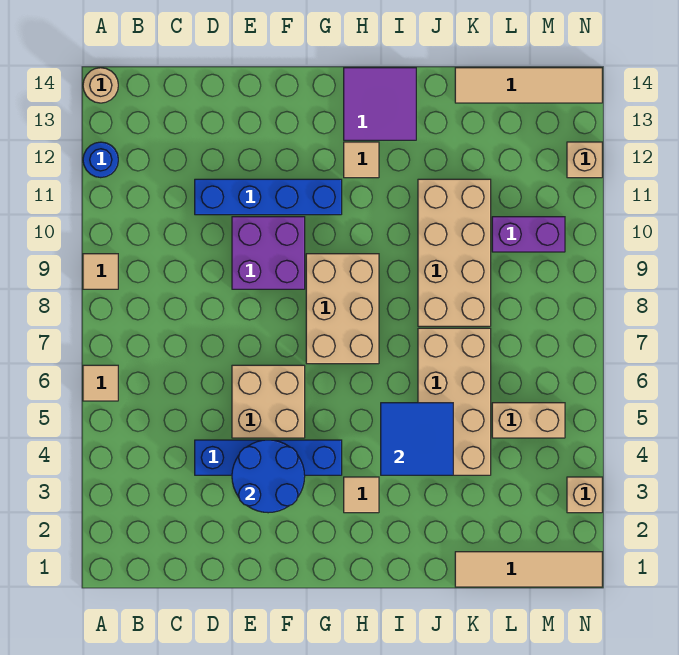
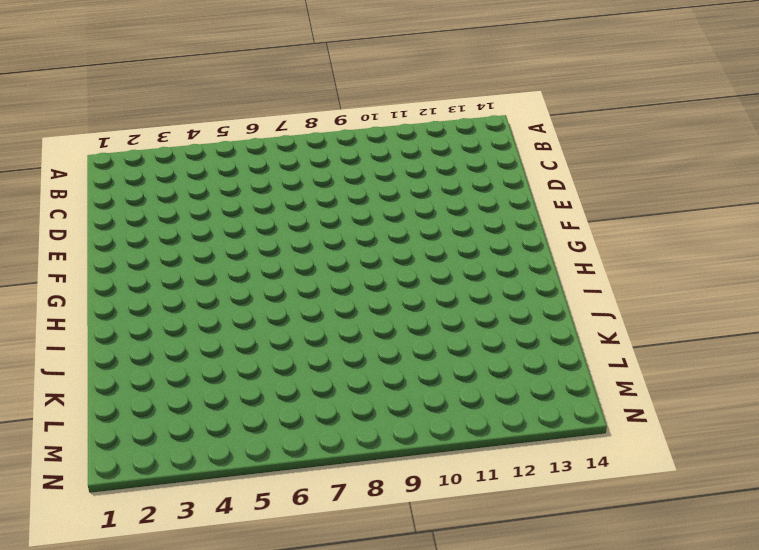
none -> tan tile A6 level 1
none -> tan tile A9 level 1
none -> blue round brick A12 level 1

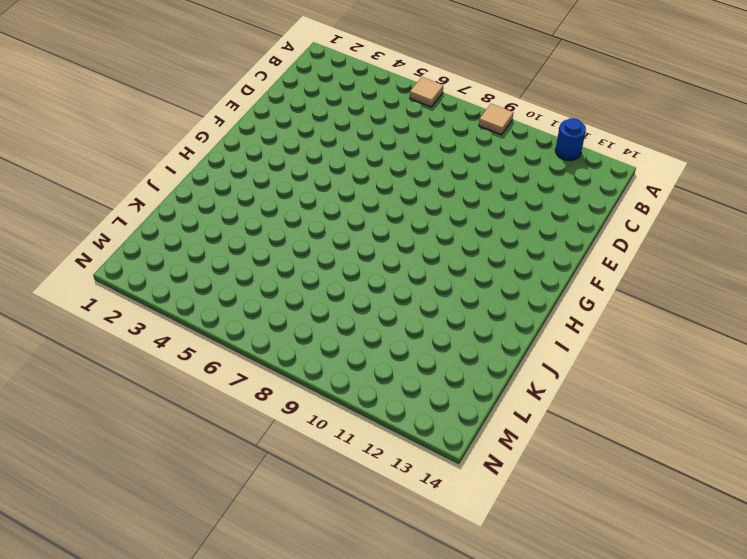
none -> tan round brick A14 level 1
none -> blue brick D4:G4 level 1
none -> blue brick D11:G11 level 1

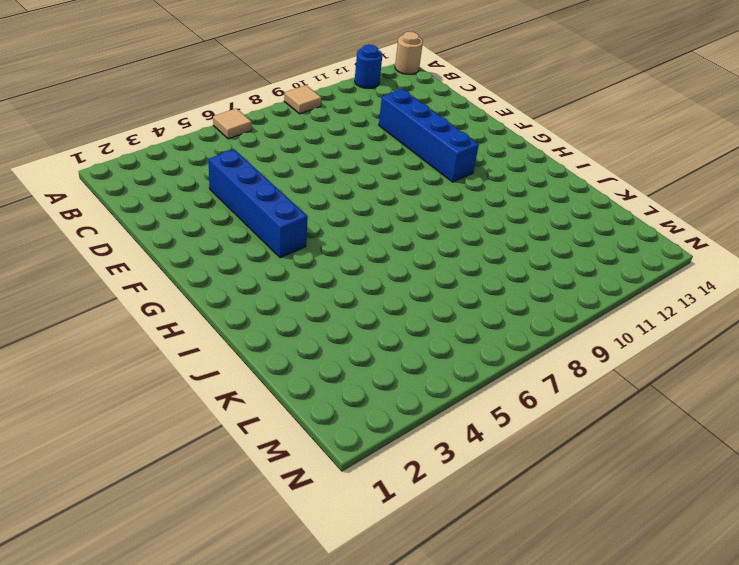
none -> tan brick E5:F6 level 1
none -> purple brick E9:F10 level 1
none -> tan brick G7:H9 level 1

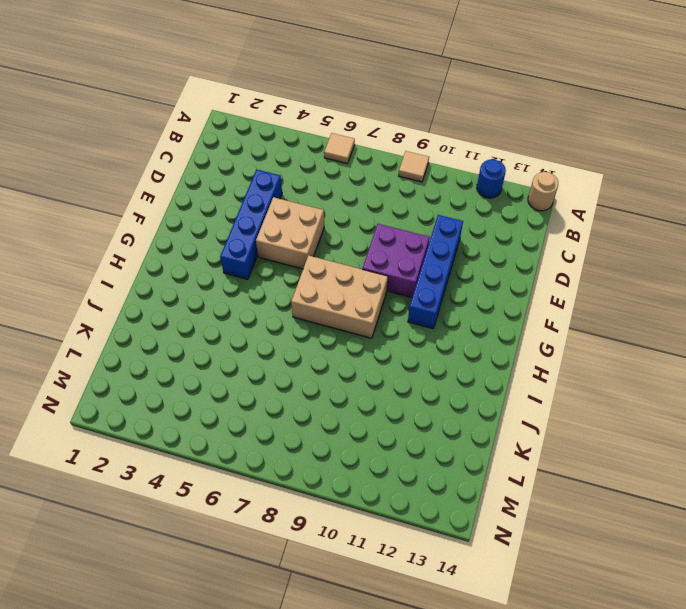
none -> tan tile H3 level 1
none -> tan tile H12 level 1
none -> purple tile H13:I14 level 1

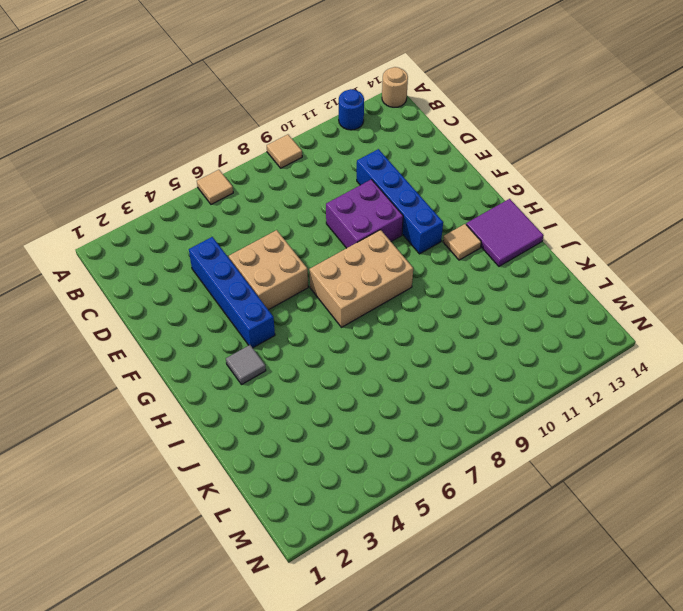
grey tile H3 level 1 -> tan tile H3 level 1
none -> tan brick J4:K7 level 1
none -> tan brick J8:K11 level 1
none -> tan tile K1:N1 level 1

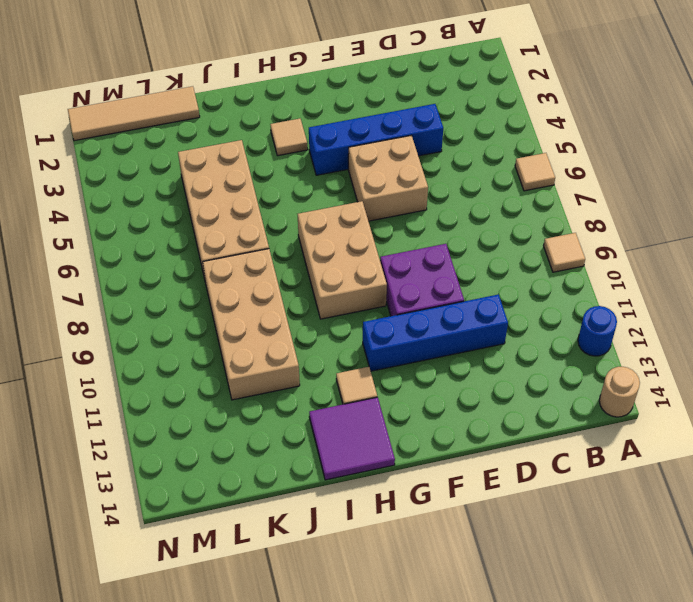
none -> tan tile K14:N14 level 1
none -> tan brick L5:M5 level 1
none -> purple brick L10:M10 level 1

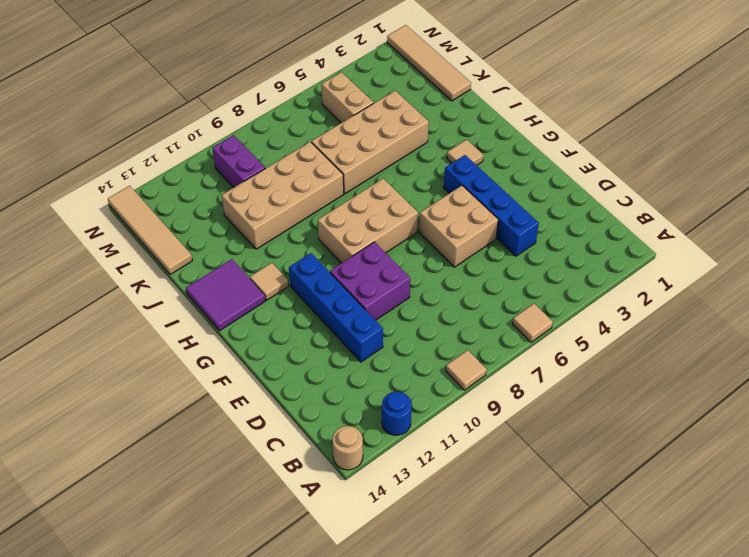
none -> tan brick N3 level 1
none -> tan brick N12 level 1
none -> blue round brick E3:F4 level 2

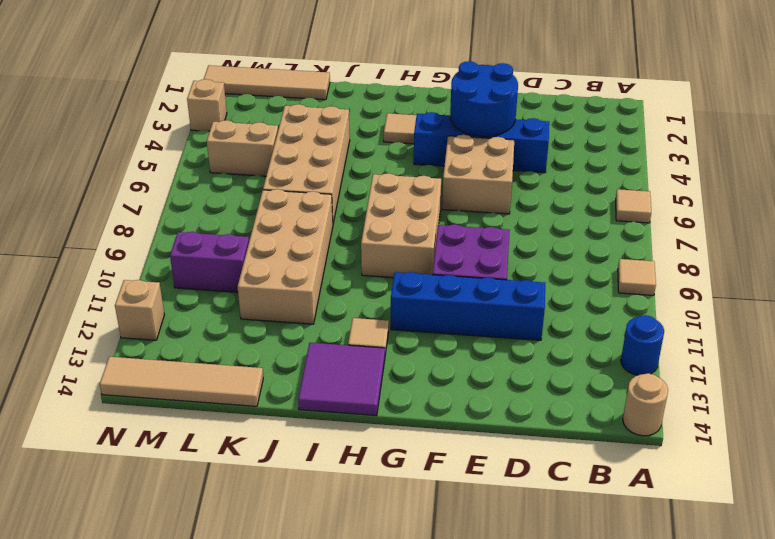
none -> blue tile I4:J5 level 2

